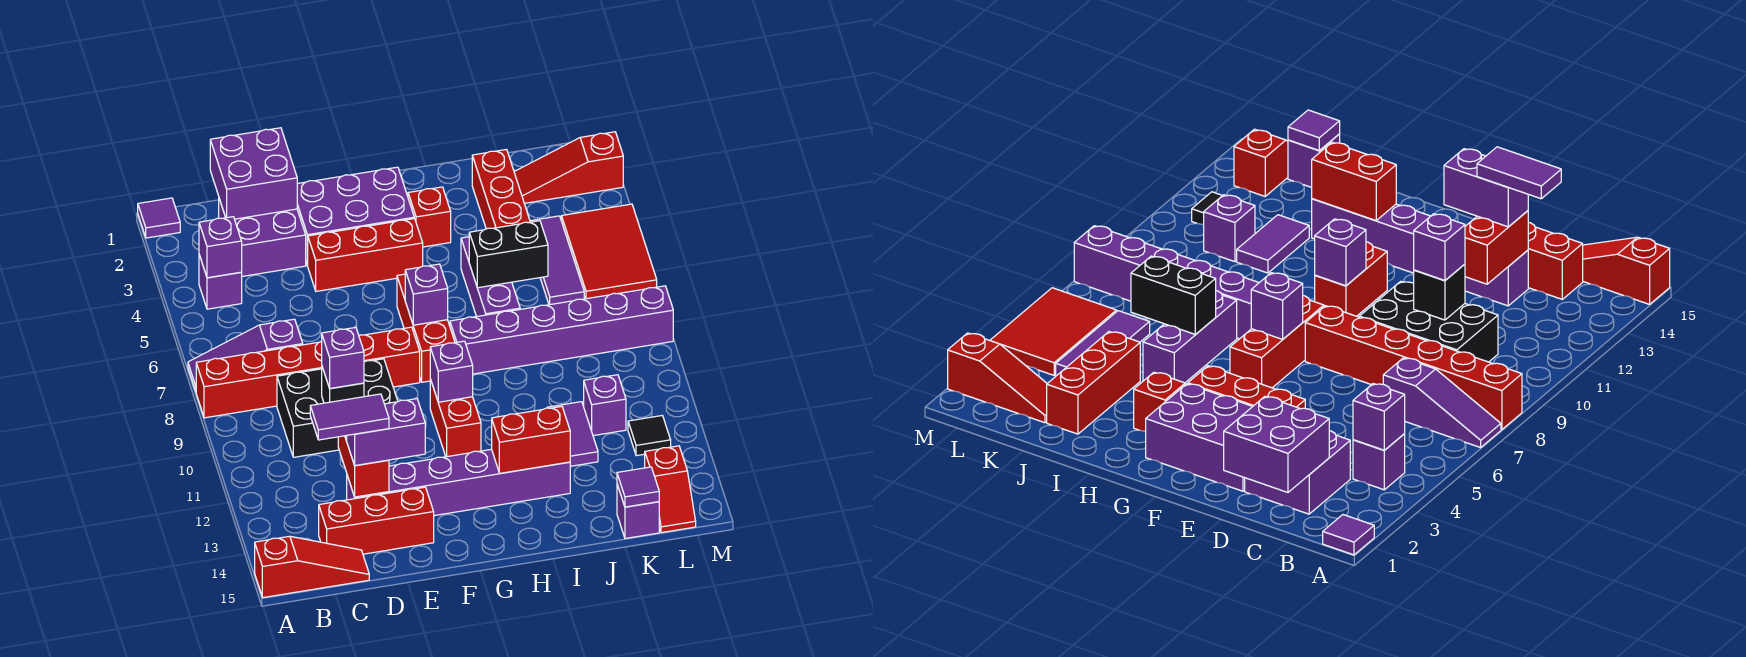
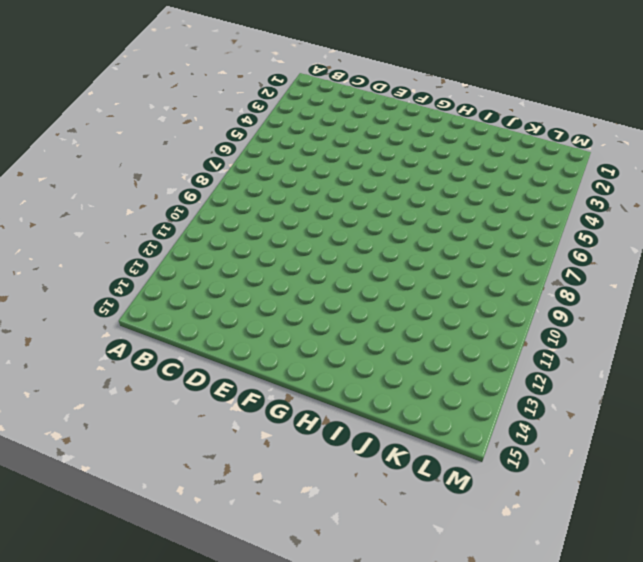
none -> purple tile A1 level 1
none -> purple slope A7:C7 level 1 top C
none -> red brick A8:F8 level 1
none -> red slope A15:C15 level 1 top A

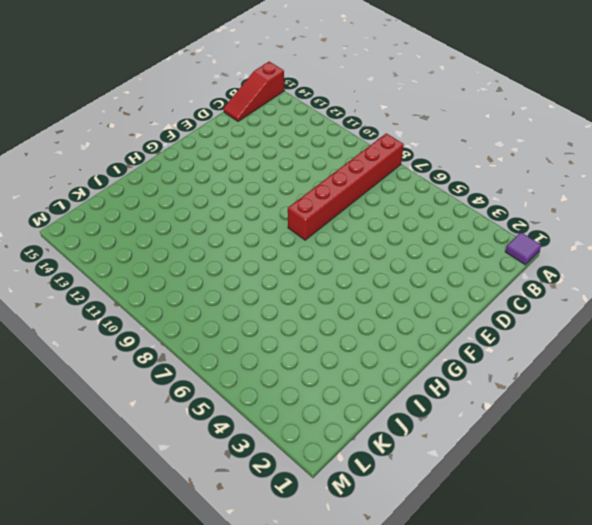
none -> purple slope A7:C7 level 1 top C
none -> purple brick B4 level 1
none -> purple brick C2:D3 level 1
none -> black brick C9:E10 level 1

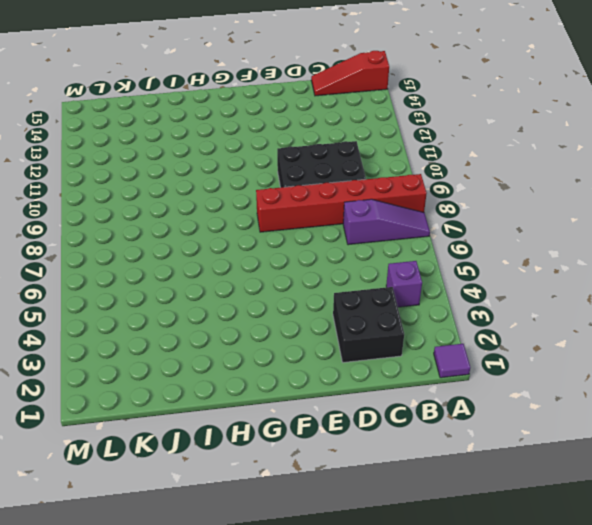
black brick C2:D3 level 1 -> purple brick C2:D3 level 1
none -> red brick C14:E14 level 1
none -> purple brick D13:I13 level 1
none -> purple brick E2:G3 level 1
none -> red brick E4:G4 level 1

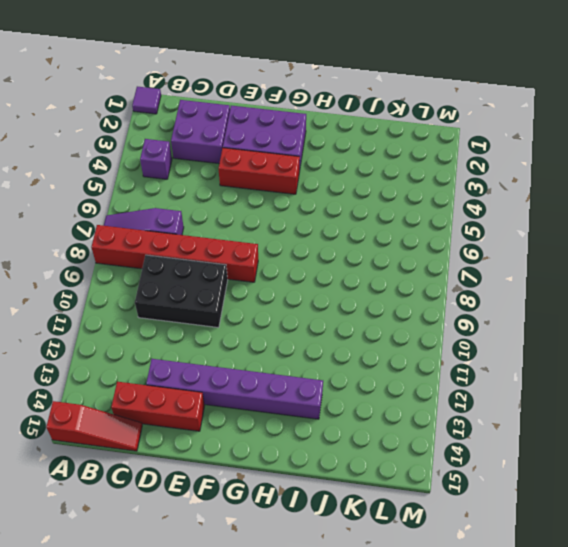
none -> red brick G6:G8 level 1
none -> red brick G10:G11 level 1
none -> red brick H3 level 1
none -> purple brick H8:M8 level 1

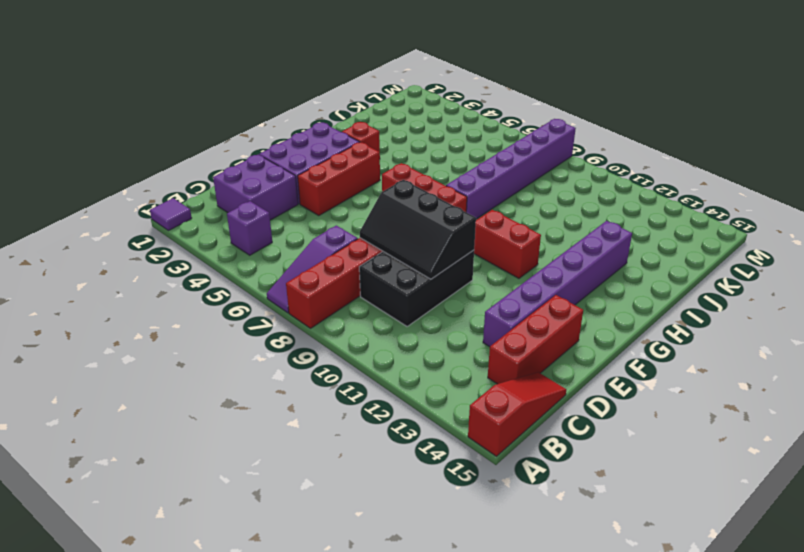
black slope D8:E10 level 2 top E -> black brick D10 level 2
none -> purple brick I5:I7 level 1
none -> red brick J2:J4 level 1
none -> purple tile J11:J12 level 1
none -> red slope K2:M2 level 1 top M

